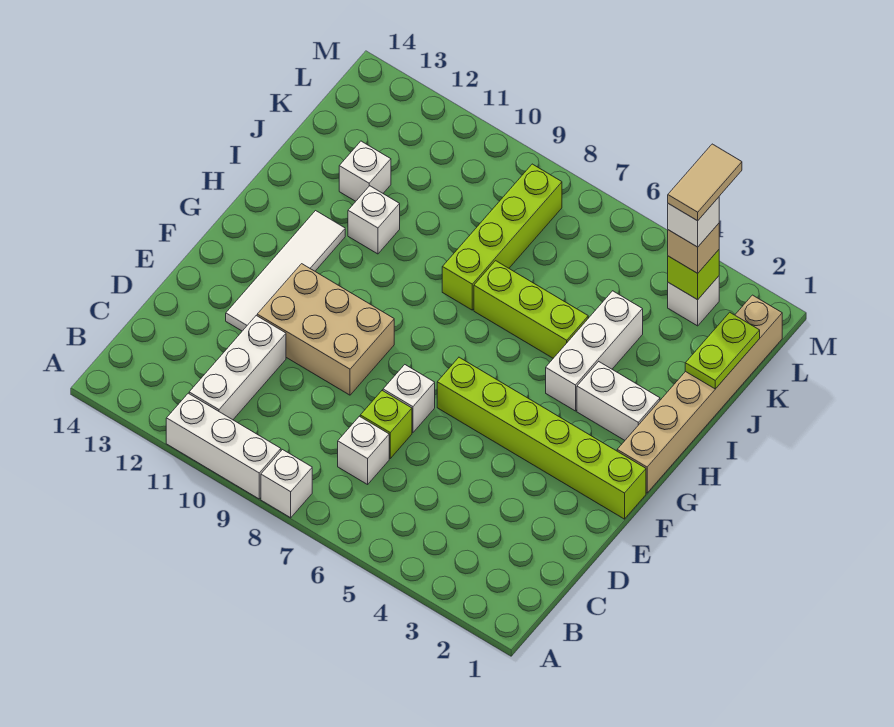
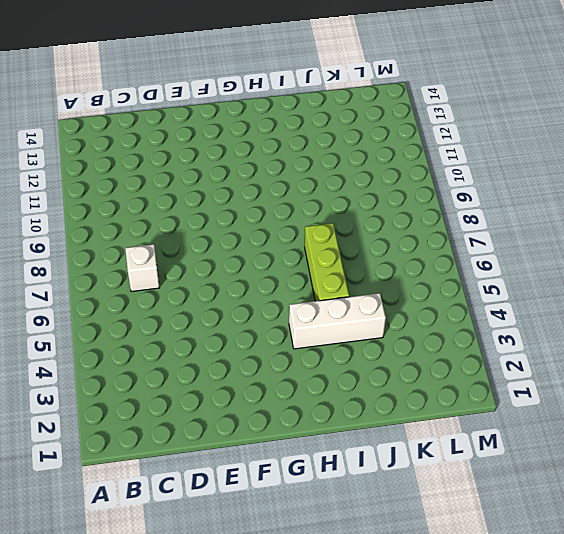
none -> white brick A8 level 1
none -> white brick A9:A11 level 1
none -> white brick B11:D11 level 1

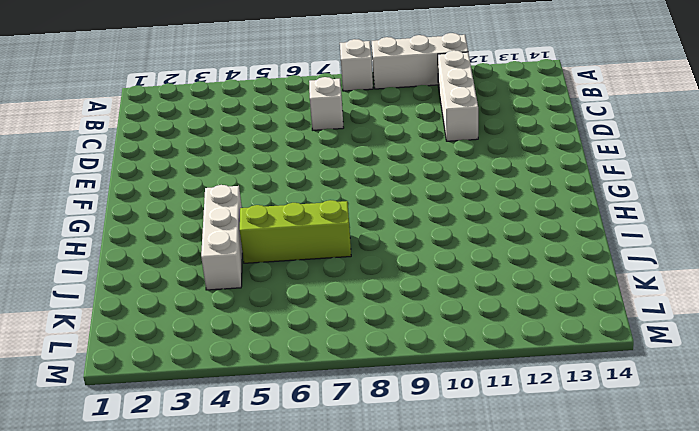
none -> lime brick D7 level 1
none -> white brick E7 level 1
none -> tan brick E9:F11 level 1

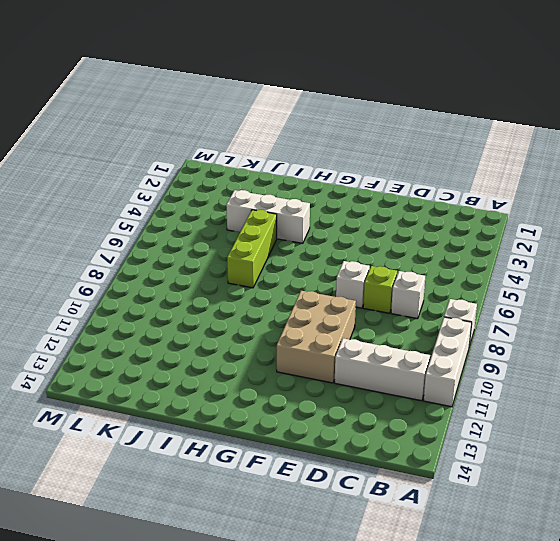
none -> white tile E12:H12 level 1
none -> lime brick F1:F6 level 1
none -> tan brick G1:L1 level 1

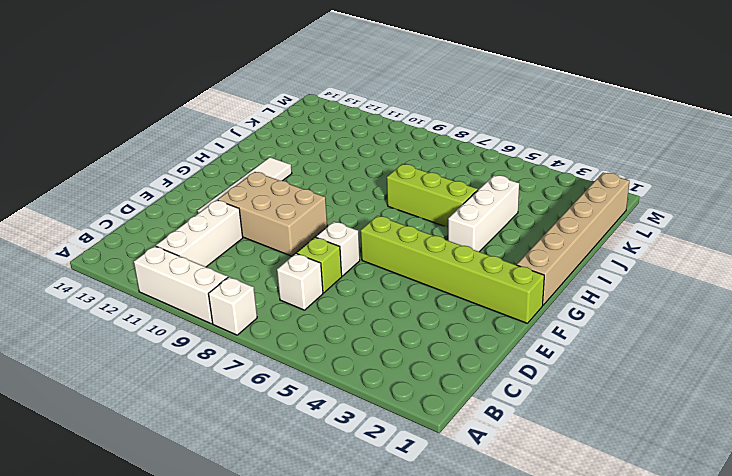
none -> white brick H2:H3 level 1
none -> lime brick I8:L8 level 1
none -> white brick I11 level 1

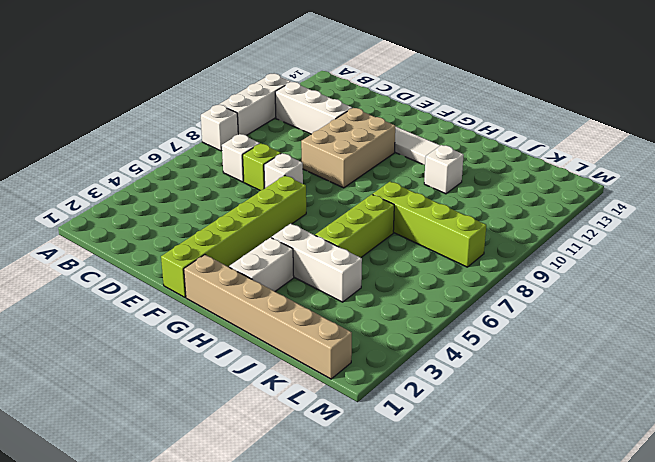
none -> white brick J12 level 1
none -> white brick L3 level 1
none -> lime plate J1:K1 level 2

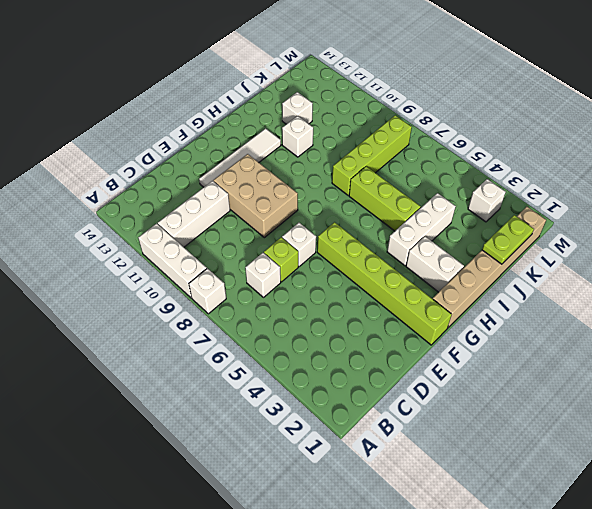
none -> lime brick L3 level 2
none -> tan brick L3 level 3
none -> white brick L3 level 4

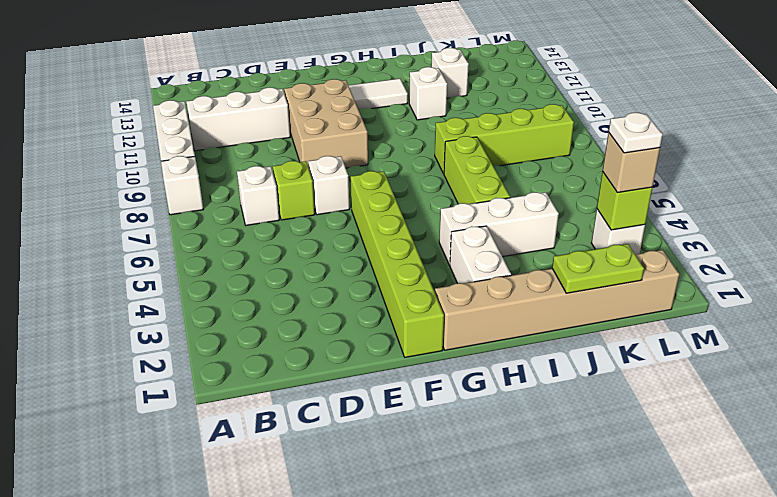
white plate L3 level 4 -> white brick L3 level 4
none -> tan tile L3:M3 level 5

